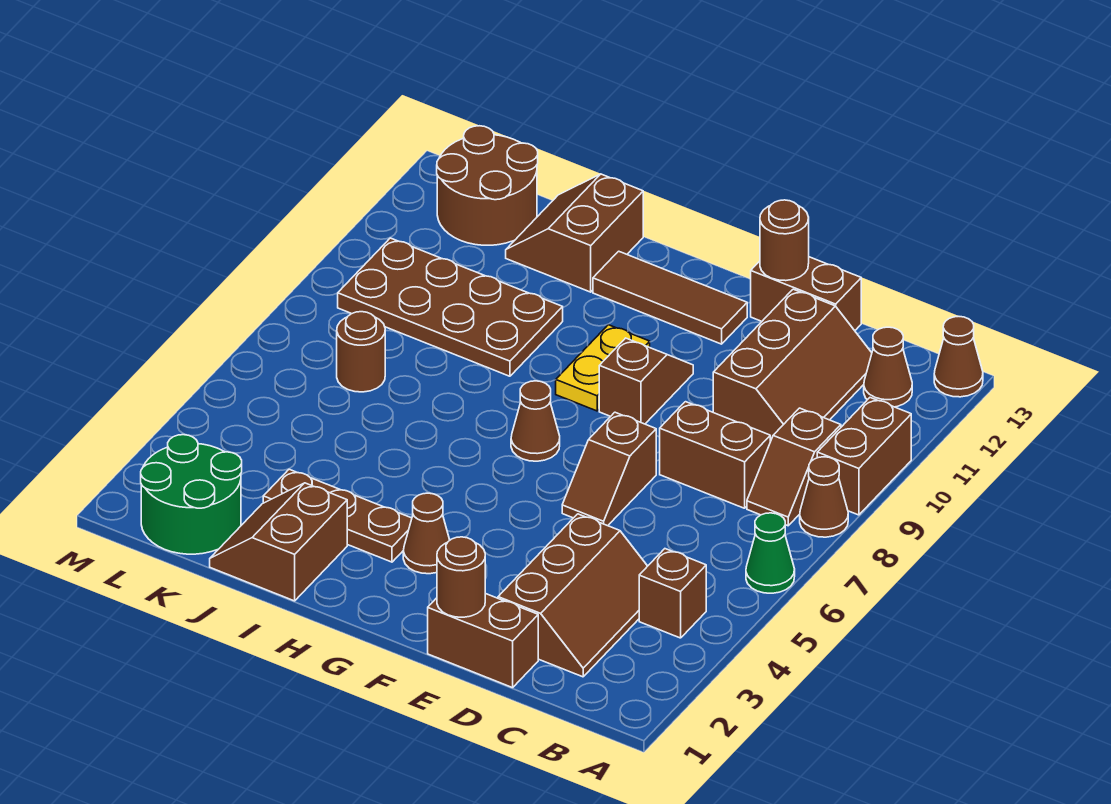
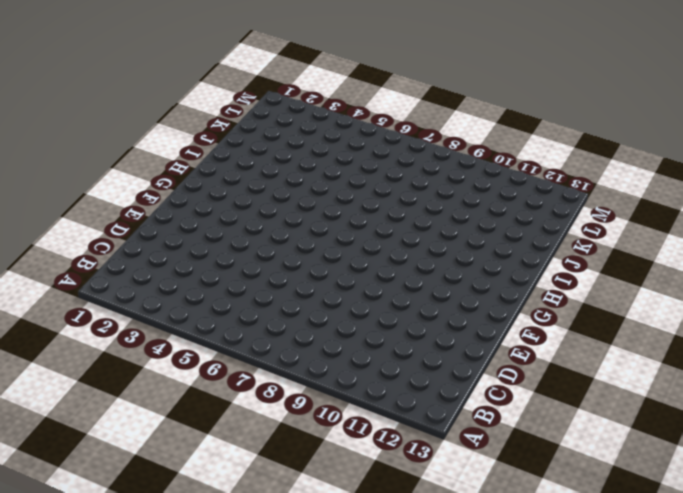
none -> green cone A6 level 1
none -> brown cone A8 level 1
none -> brown brick A9:A10 level 1

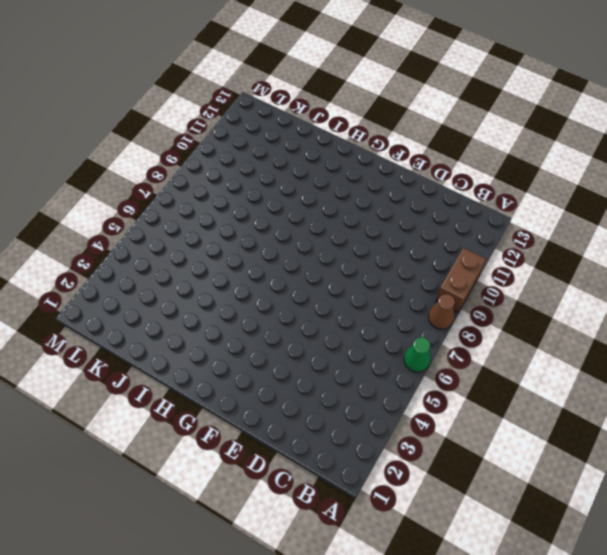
none -> brown cone A13 level 1
none -> brown brick B4 level 1
none -> brown slope B8:B9 level 1 top 9

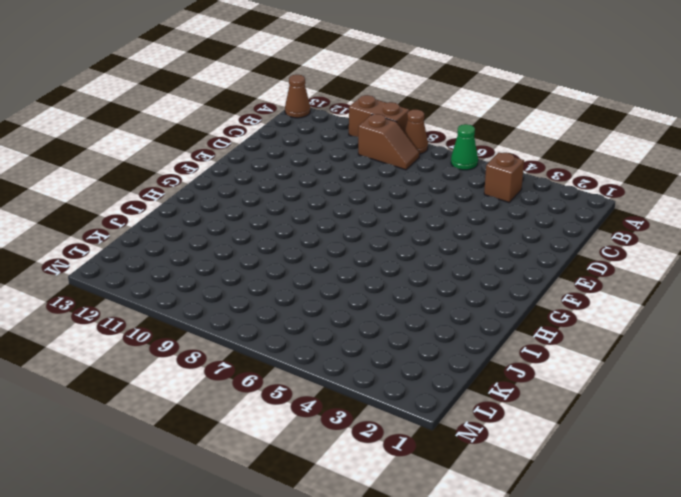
none -> brown cone B12 level 1
none -> brown slope C2:D4 level 1 top D
none -> brown brick C8:D8 level 1

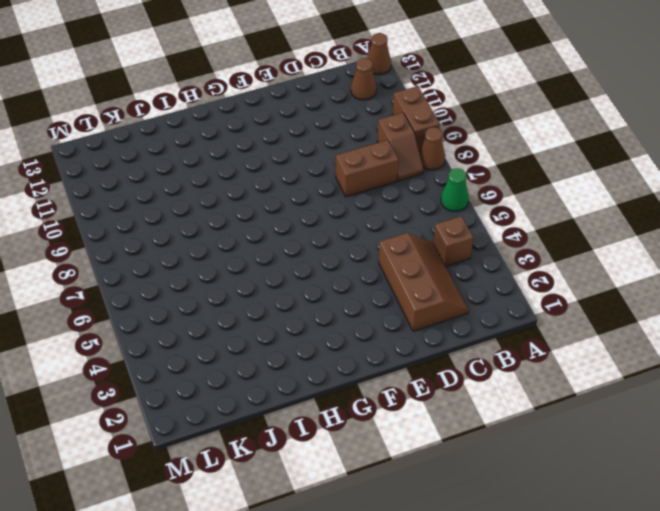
none -> brown slope C10:D12 level 1 top D
none -> brown brick D1:E1 level 1
none -> brown brick D13:E13 level 1

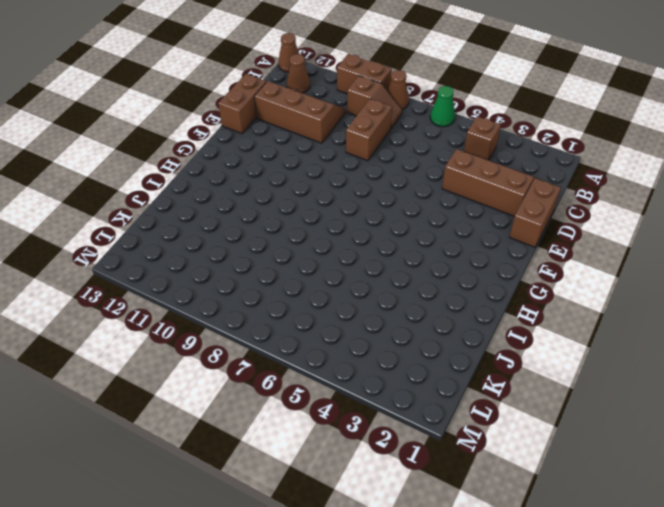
none -> brown slope E6:E7 level 1 top 7
none -> brown slope F9:F10 level 1 top 9
none -> brown tile F12:H12 level 1

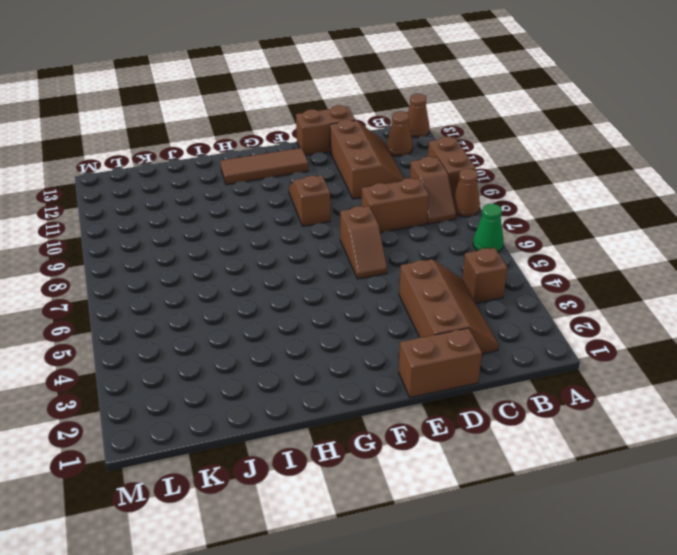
none -> brown cone G3 level 1
none -> brown cone G7 level 1
none -> yellow plate G9:G10 level 1

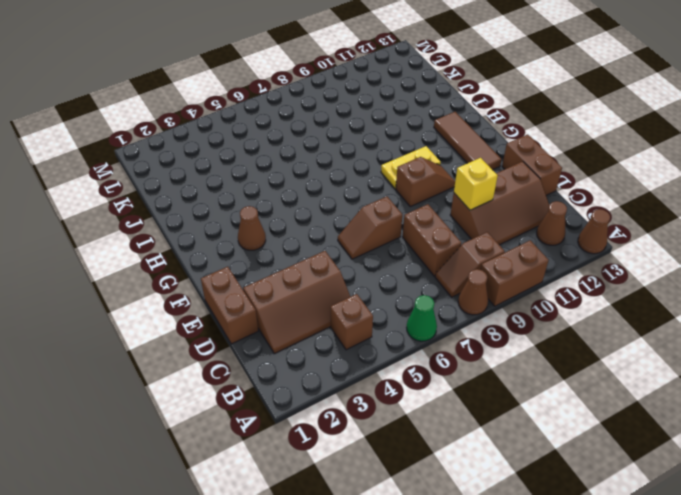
yellow brick D10 level 2 -> none
none -> brown cone G7 level 1
none -> brown plate H3:J3 level 1
none -> brown slope I1:J2 level 1 top I

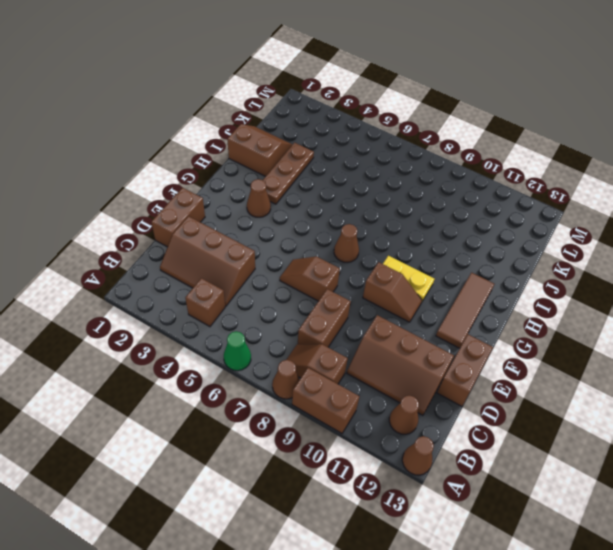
none -> brown plate I9:L10 level 1
none -> brown slope I12:J13 level 1 top I
none -> green round brick K1:L2 level 1

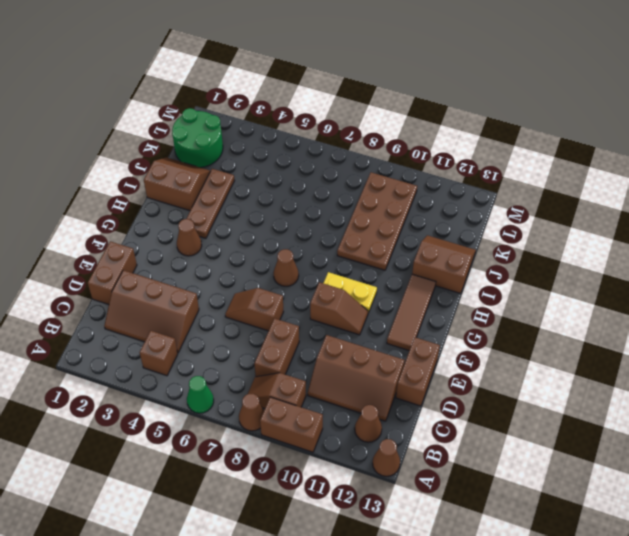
none -> brown round brick K7 level 1
none -> brown round brick K12:L13 level 1
none -> brown round brick E1 level 2

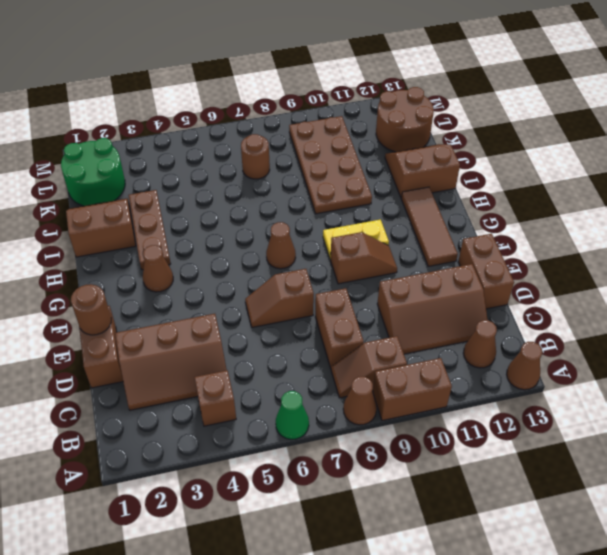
none -> brown round brick E13 level 2

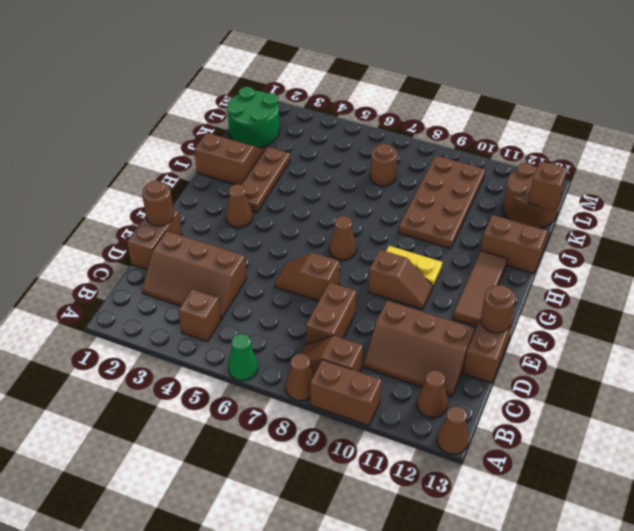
brown brick K13 level 2 -> none

